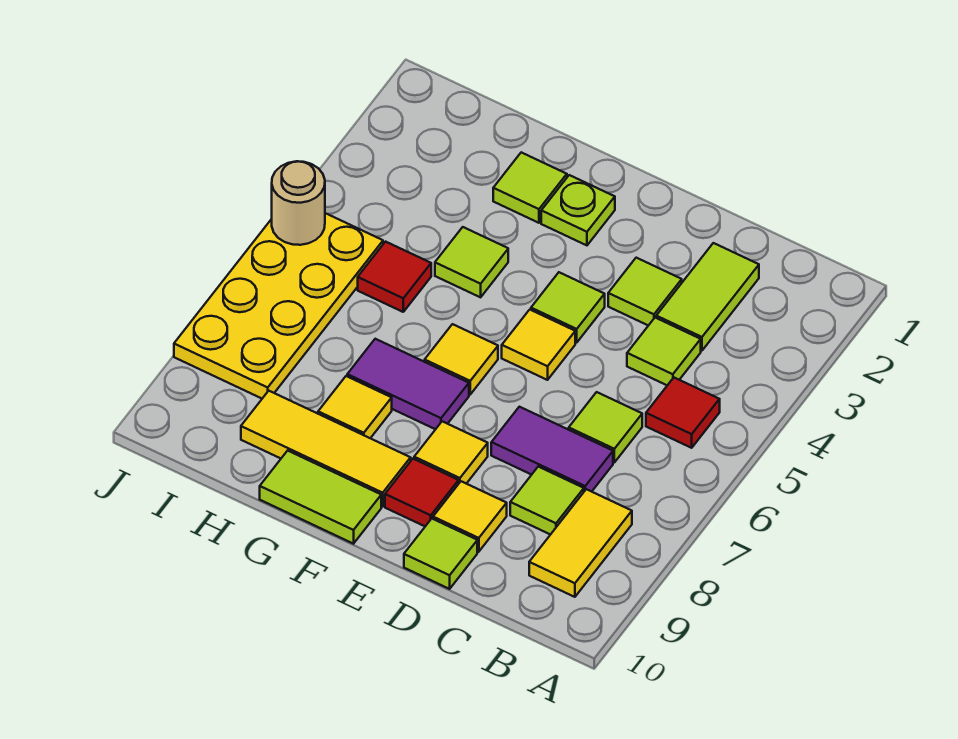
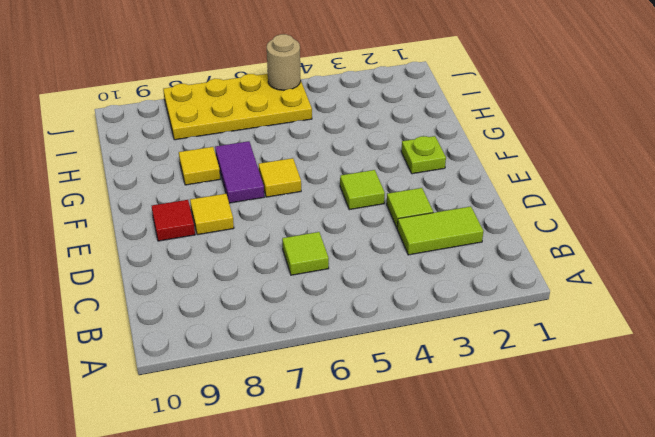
none -> red tile B5 level 1
none -> yellow tile B8:B9 level 1
none -> lime tile C4 level 1

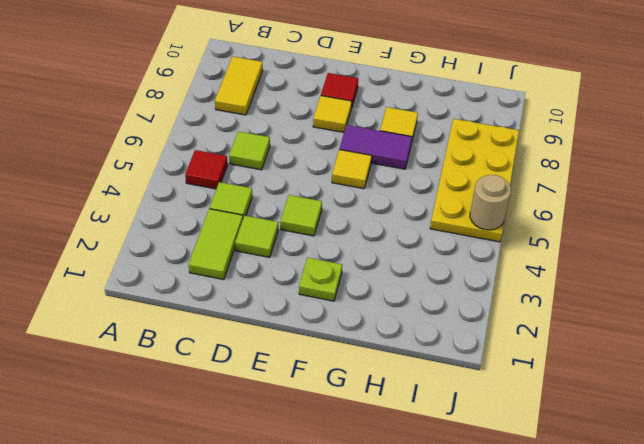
none -> purple tile C7:D7 level 1
none -> lime tile C8 level 1
none -> yellow tile D9 level 1

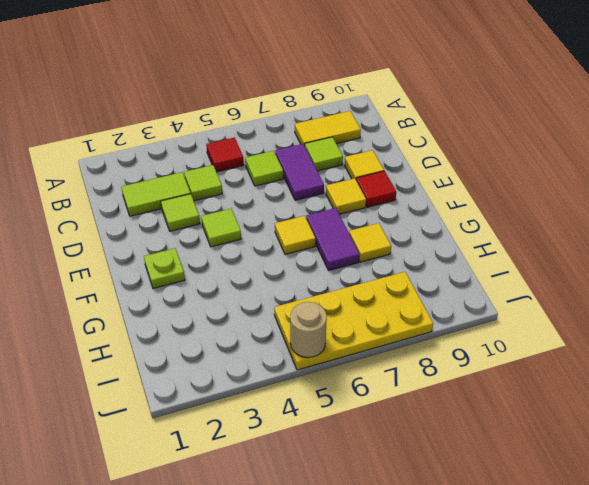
none -> lime tile D10 level 1
none -> yellow tile E5 level 1
none -> yellow tile F9:H9 level 1

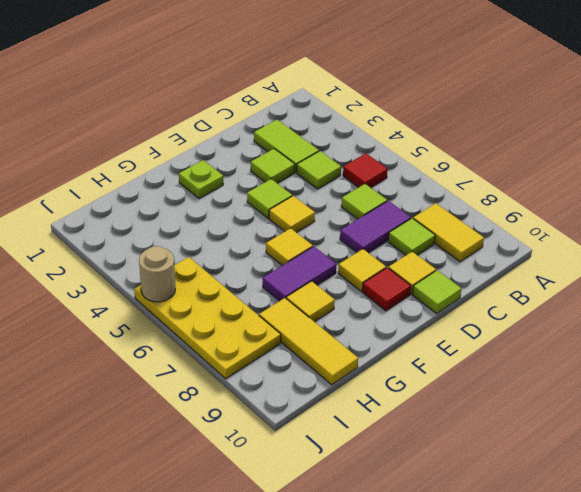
yellow tile H8:H10 level 1 -> yellow tile F9:H9 level 1
none -> lime tile F10:G10 level 1
none -> lime tile G2 level 1
none -> lime tile G4 level 1

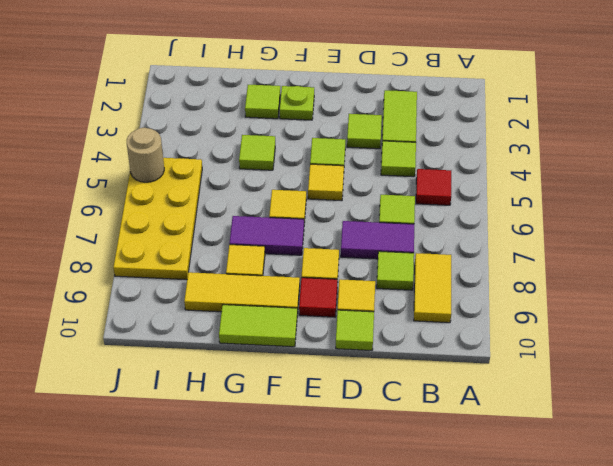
none -> red tile H5 level 1

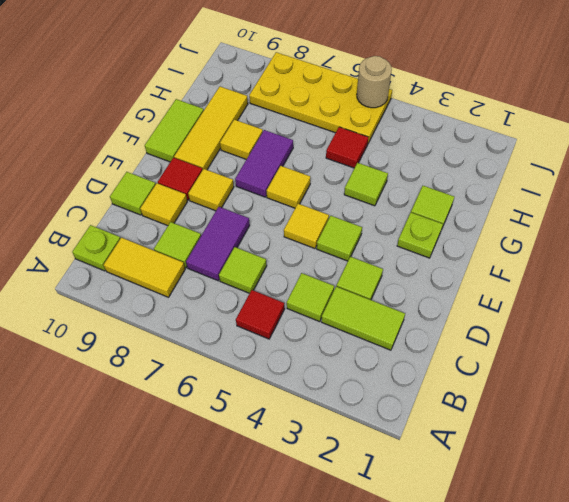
lime plate B10 level 1 -> none

